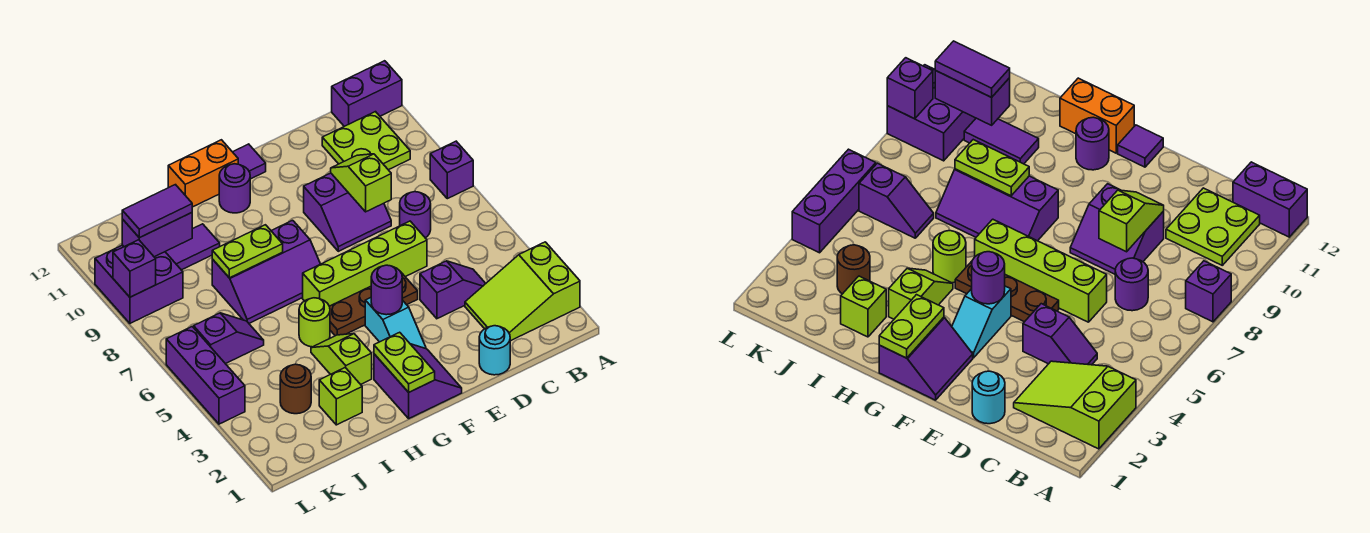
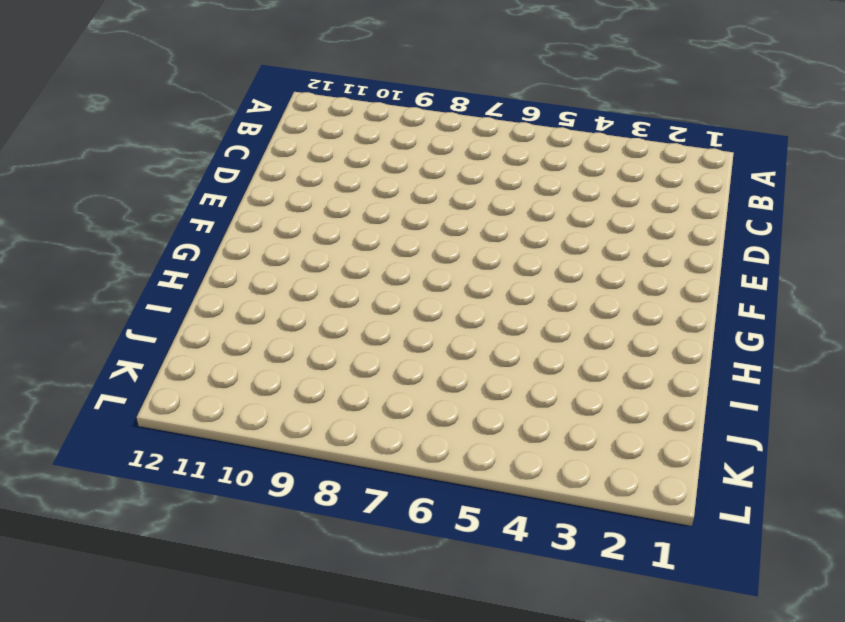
none -> lime slope A2:C3 level 1 top A
none -> purple brick A8 level 1
none -> purple brick A12:B12 level 1
none -> lime plate B10:C11 level 1

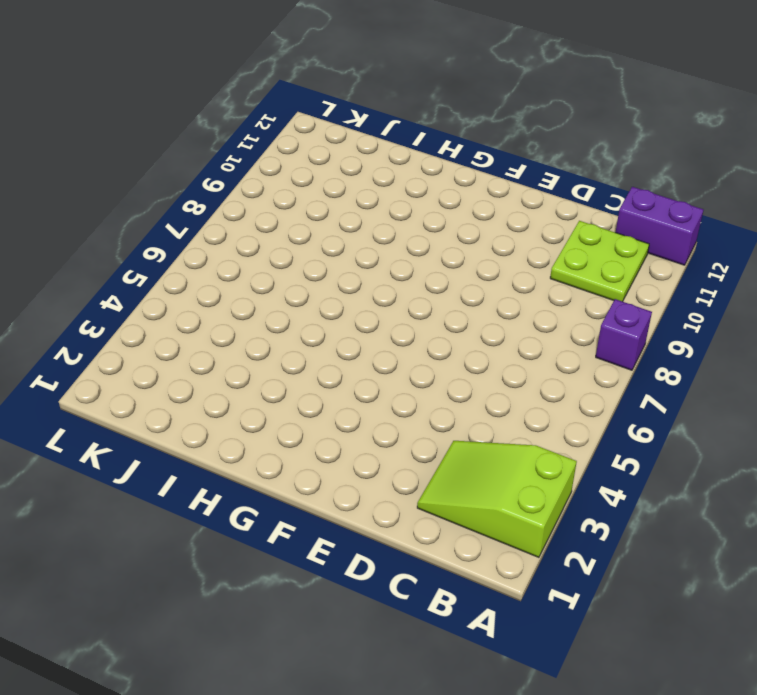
none -> purple slope C4:D4 level 1 top D
none -> purple round brick C7 level 1
none -> cyan round brick D1 level 1
none -> lime brick D6:G6 level 1

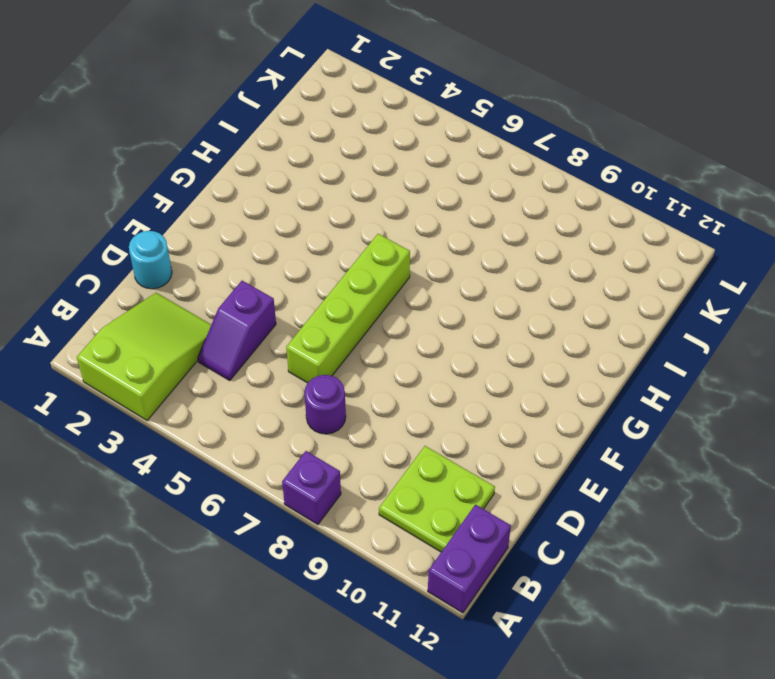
none -> purple slope D8:E9 level 1 top 9
none -> brown plate E5:G5 level 1
none -> purple slope F1:G2 level 1 top G
none -> cyan slope F3:F4 level 1 top 4

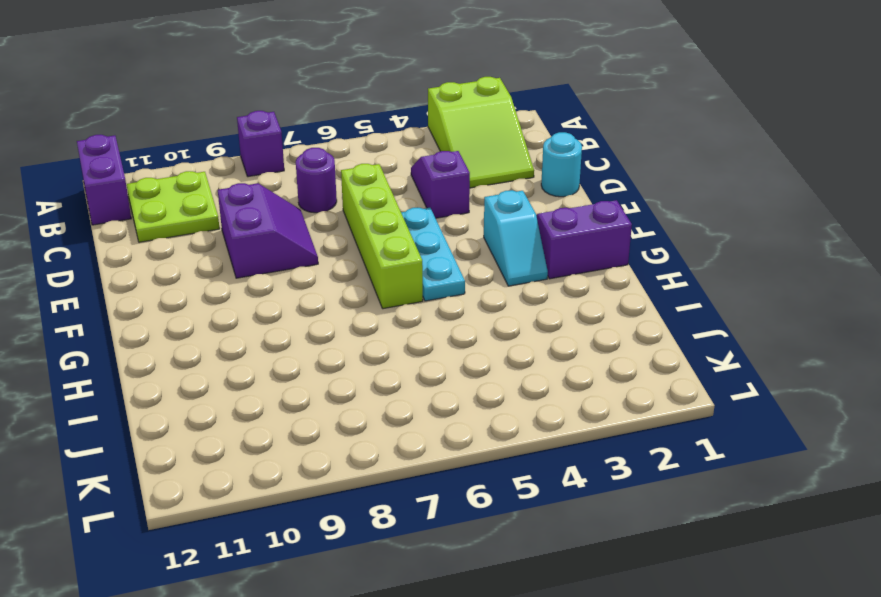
cyan plate E5:G5 level 1 -> brown plate E5:G5 level 1
cyan slope F3:G3 level 1 top F -> cyan slope F3:F4 level 1 top 4
none -> purple tile F12 level 1
none -> purple slope G7:I8 level 1 top 8
none -> purple round brick G11 level 1
none -> orange brick G12:H12 level 1

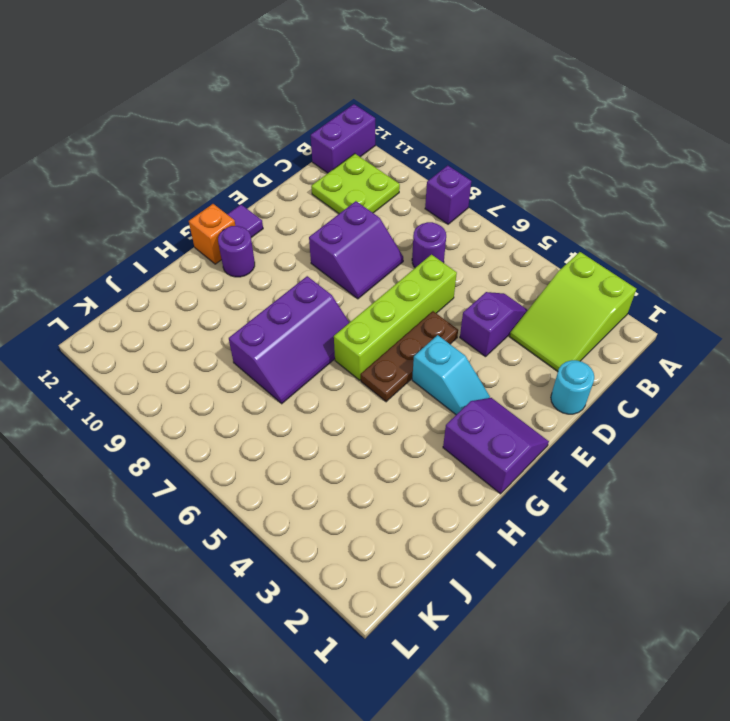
orange brick G12 level 1 -> orange brick G12:H12 level 1
none -> lime slope H3:H4 level 1 top 3
none -> lime round brick H5 level 1
none -> lime brick I2 level 1
none -> purple tile I10:J10 level 1

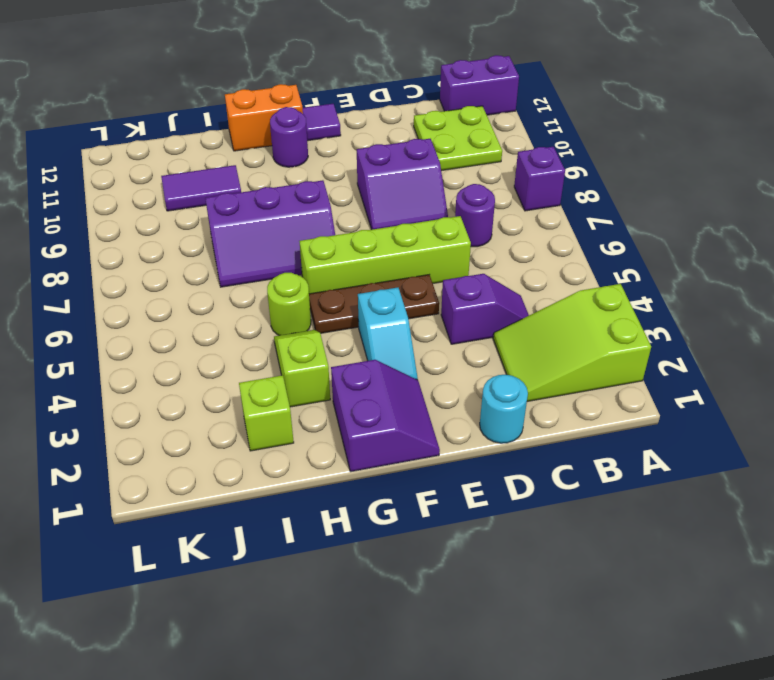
none -> brown round brick J3 level 1
none -> purple slope J6:K6 level 1 top K
none -> purple brick K9:L10 level 1
none -> purple brick L4:L6 level 1

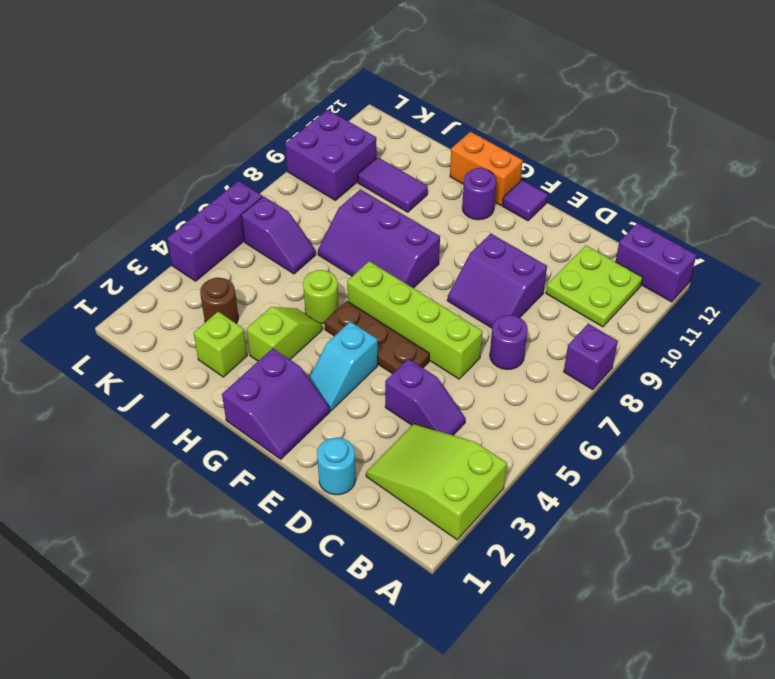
none -> lime slope D8:D9 level 2 top 8
none -> purple round brick F4 level 2
none -> lime plate G1:G2 level 2
none -> lime plate H8:I8 level 2

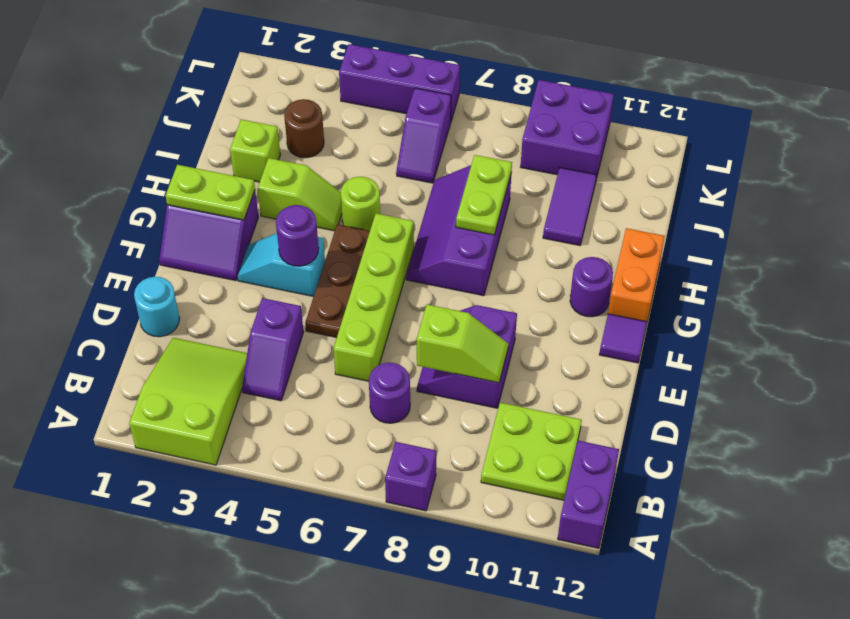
none -> purple brick J10:K10 level 2
none -> purple brick L9 level 2
none -> purple tile J10:K10 level 3

